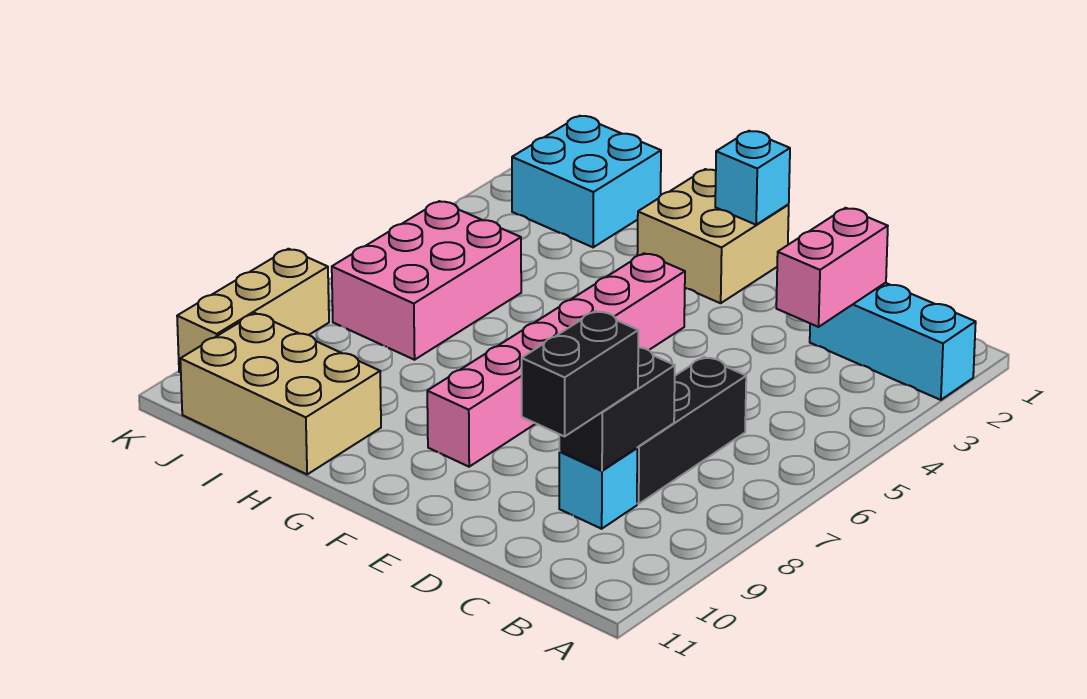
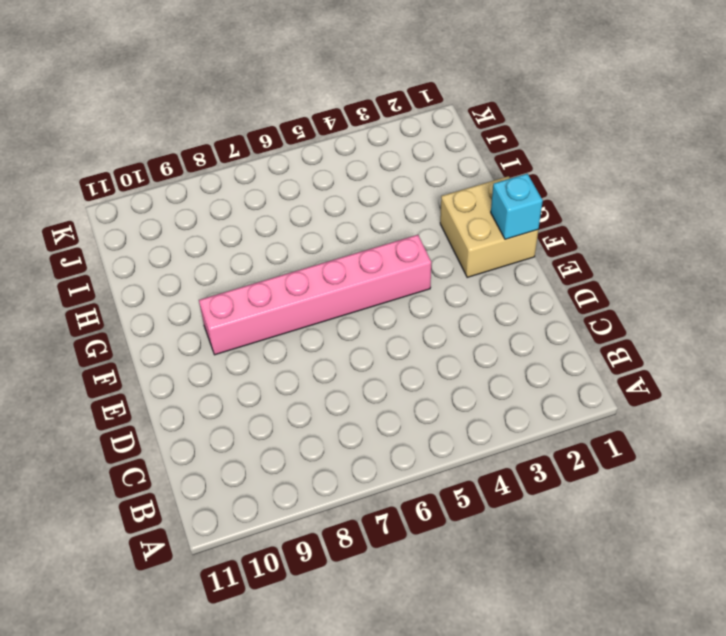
none -> cyan brick A2:C2 level 1
none -> black brick C6:C8 level 1
none -> cyan brick C9 level 1

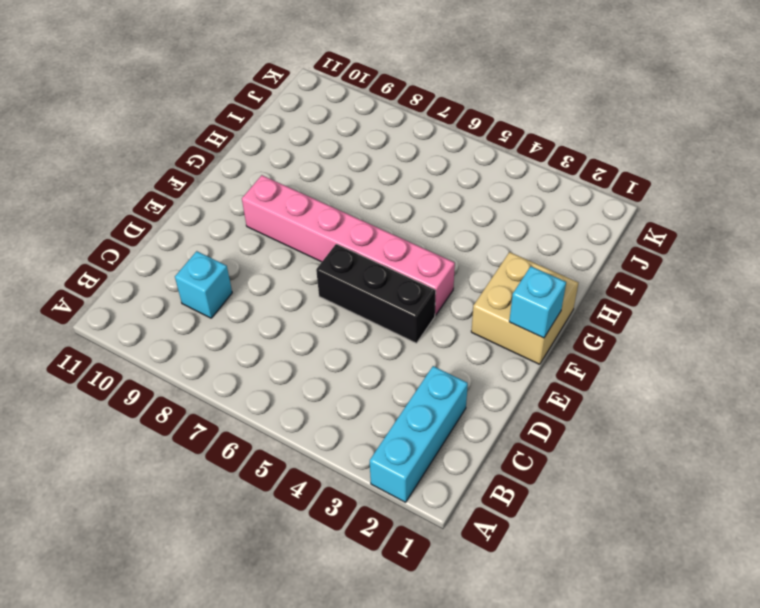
black brick E4:E6 level 1 -> black brick C6:C8 level 1
none -> tan brick H10:J11 level 1
none -> cyan brick I1:J2 level 1
none -> pink brick I5:J7 level 1

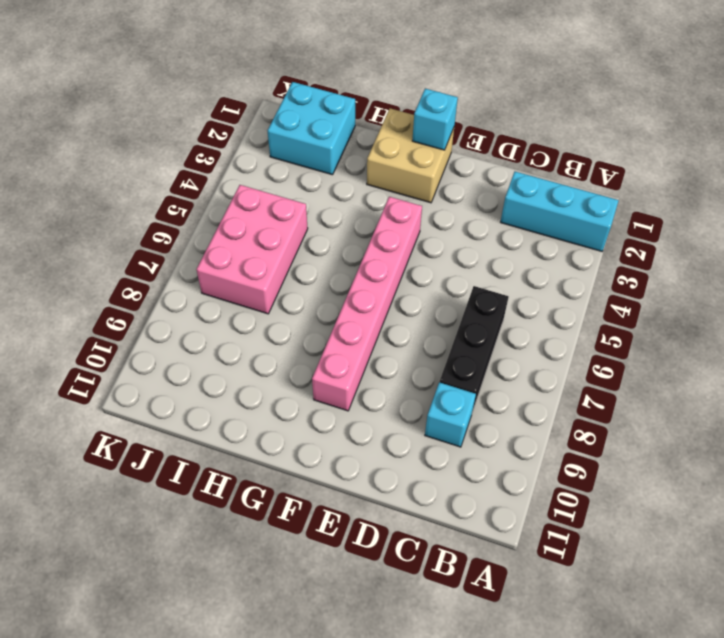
none -> tan brick H10:J11 level 1
none -> tan brick K8:K10 level 1
none -> pink brick C2:C3 level 2

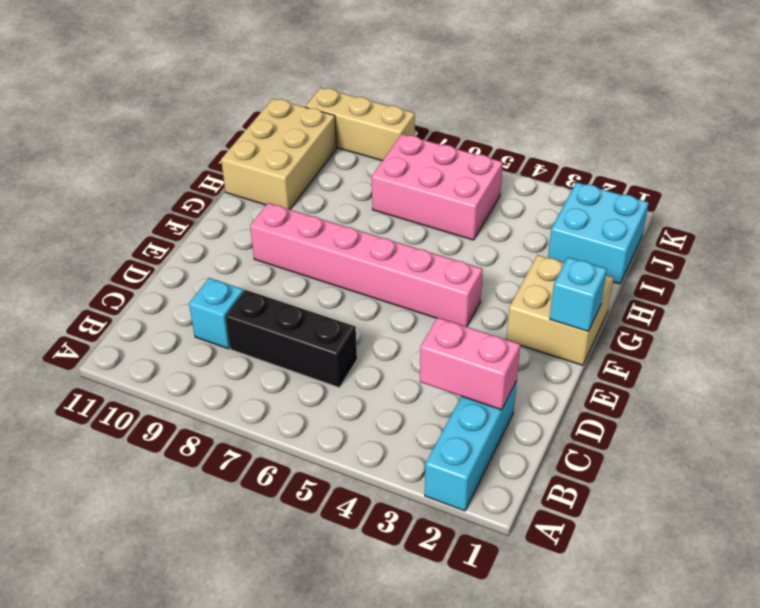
none -> black brick C8:C9 level 2
none -> black brick C9:C10 level 3

